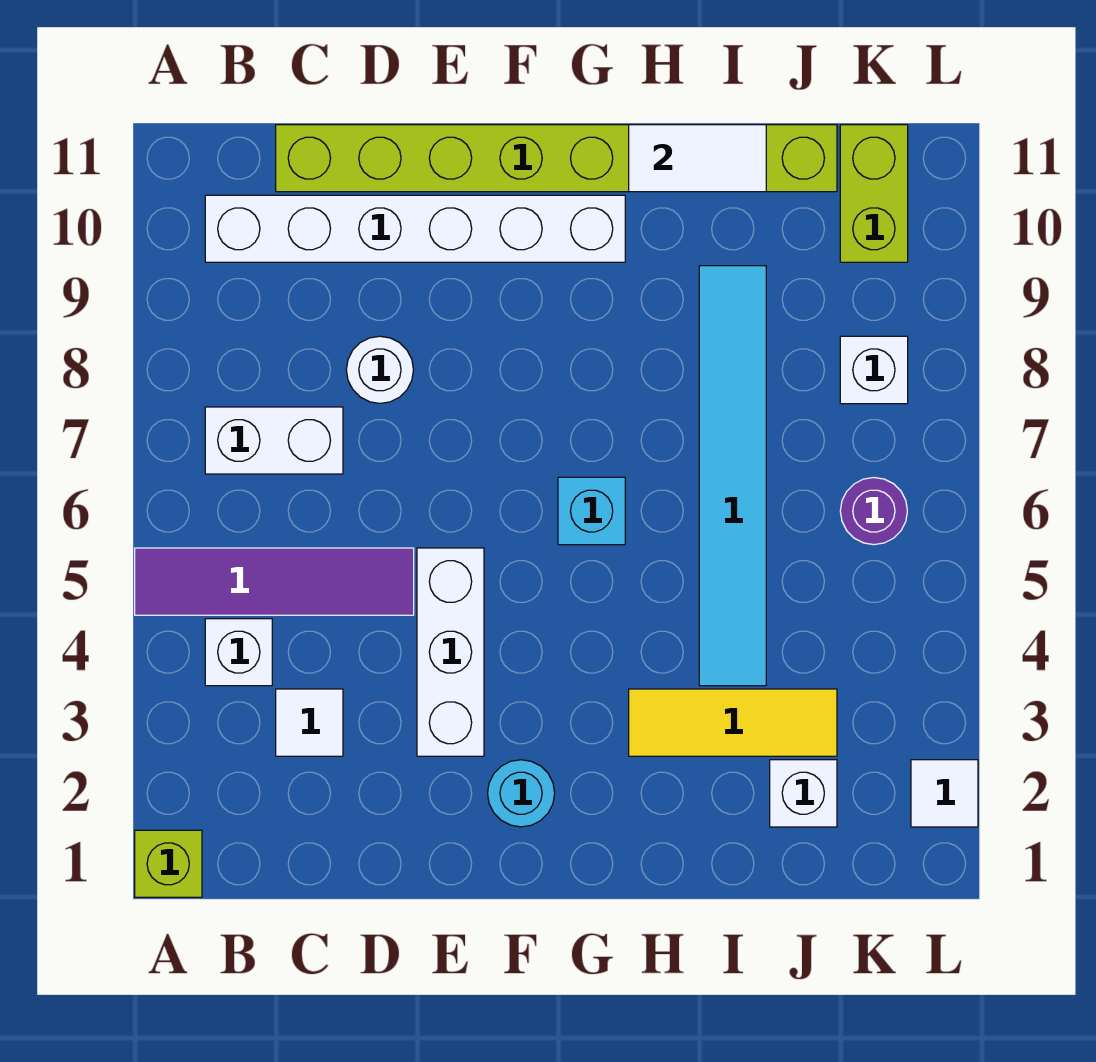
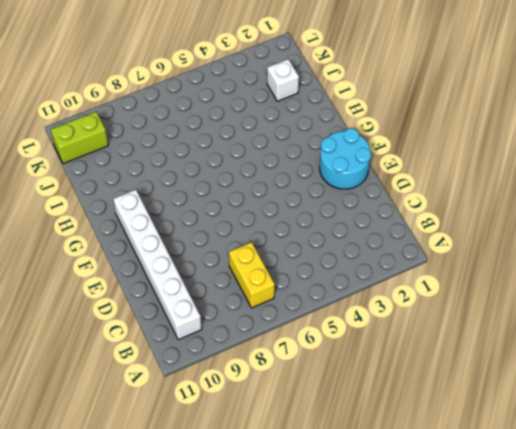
yellow brick B7:C7 level 1 -> white brick B7:C7 level 1
cyan round brick E1:F2 level 1 -> cyan round brick F2 level 1
none -> lime brick A1 level 1
none -> purple tile A5:D5 level 1
none -> white brick B4 level 1

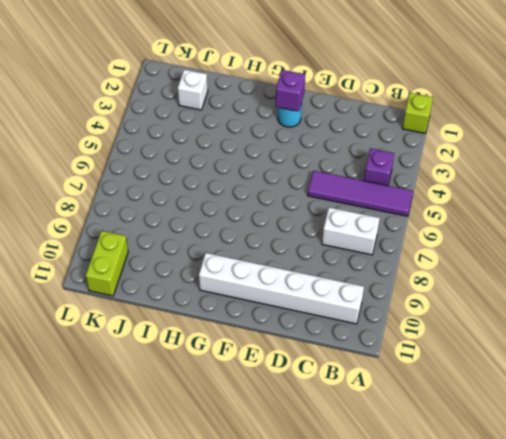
purple brick B4 level 1 -> white brick B4 level 1
purple brick F2 level 2 -> none
none -> white tile C3 level 1
none -> lime brick C11:J11 level 1
none -> white round brick D8 level 1

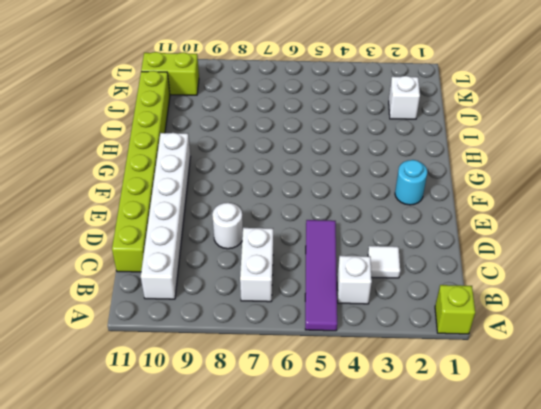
none -> white brick E3:E5 level 1
none -> cyan brick G6 level 1
none -> yellow tile H3:J3 level 1

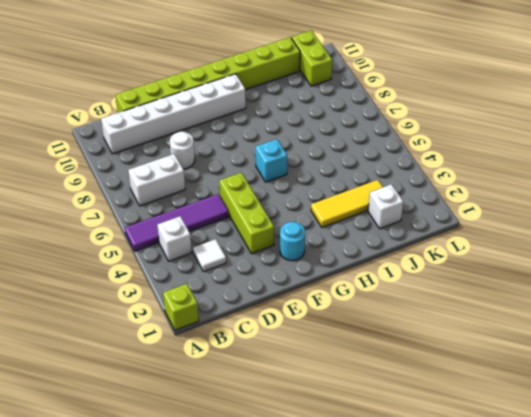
lime brick E3:E5 level 1 -> white brick E3:E5 level 1
none -> cyan tile I4:I9 level 1
none -> purple round brick K6 level 1
none -> white brick K8 level 1

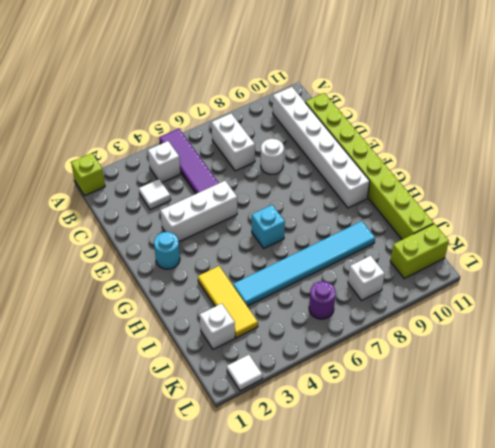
none -> white tile H11:I11 level 2

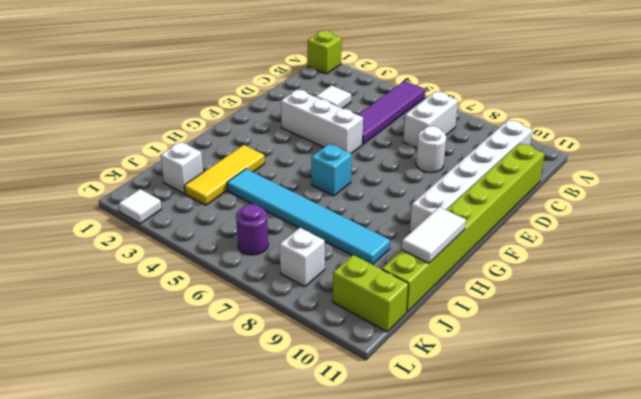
none -> white brick B4 level 1
none -> cyan round brick F2 level 1

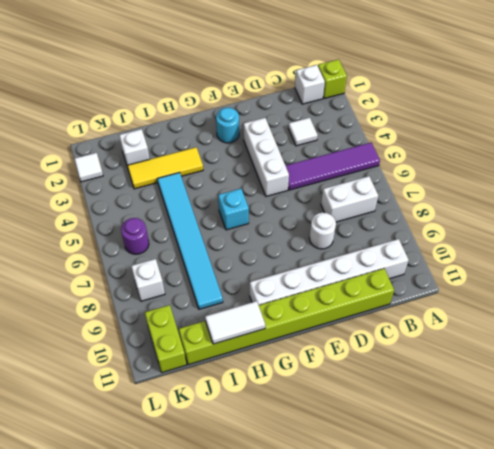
white brick B1 level 1 -> white brick B4 level 1

